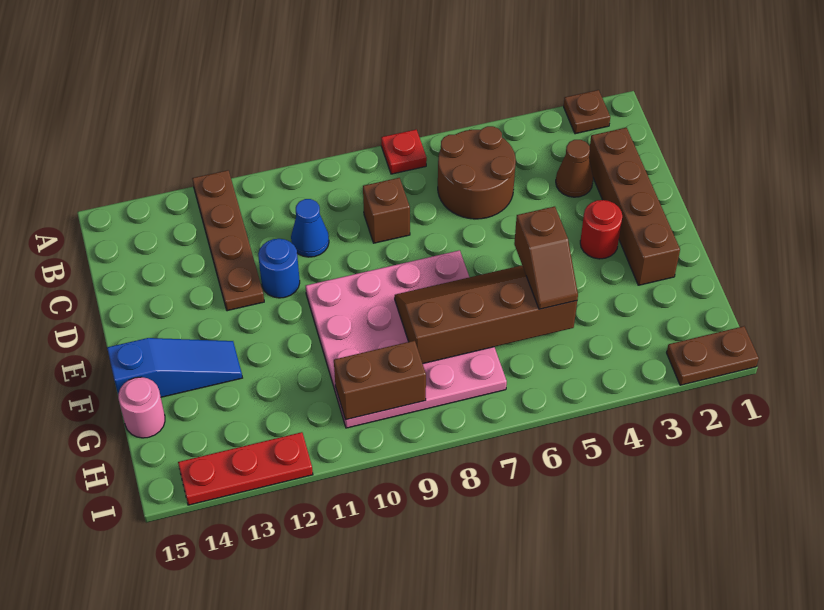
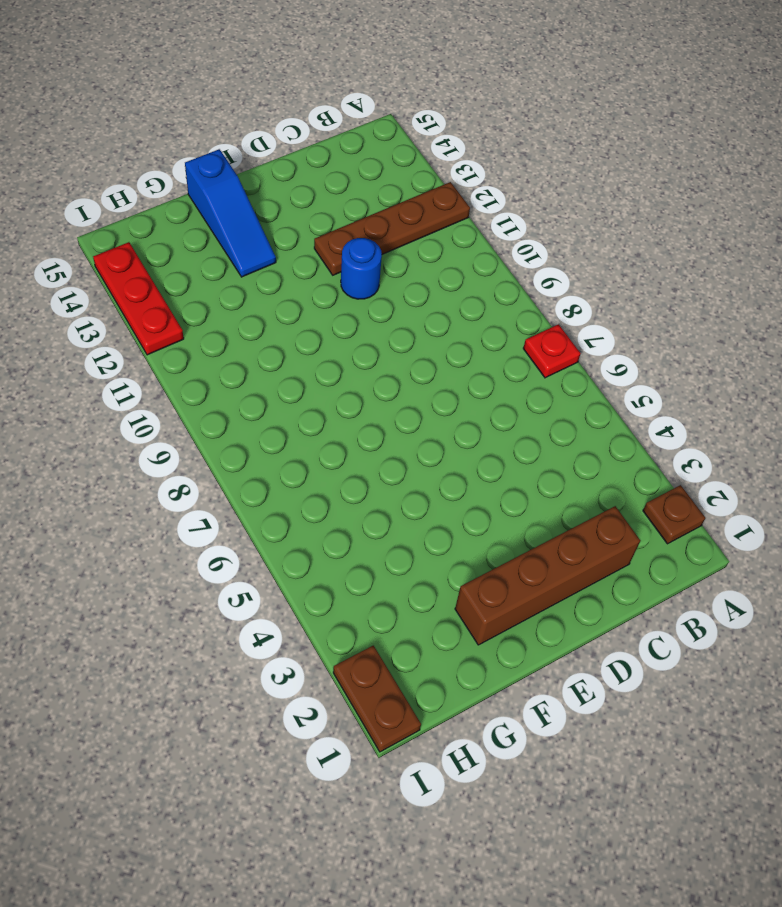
none -> brown round brick B5:C6 level 1
none -> brown cone C3 level 1
none -> brown brick C8 level 1

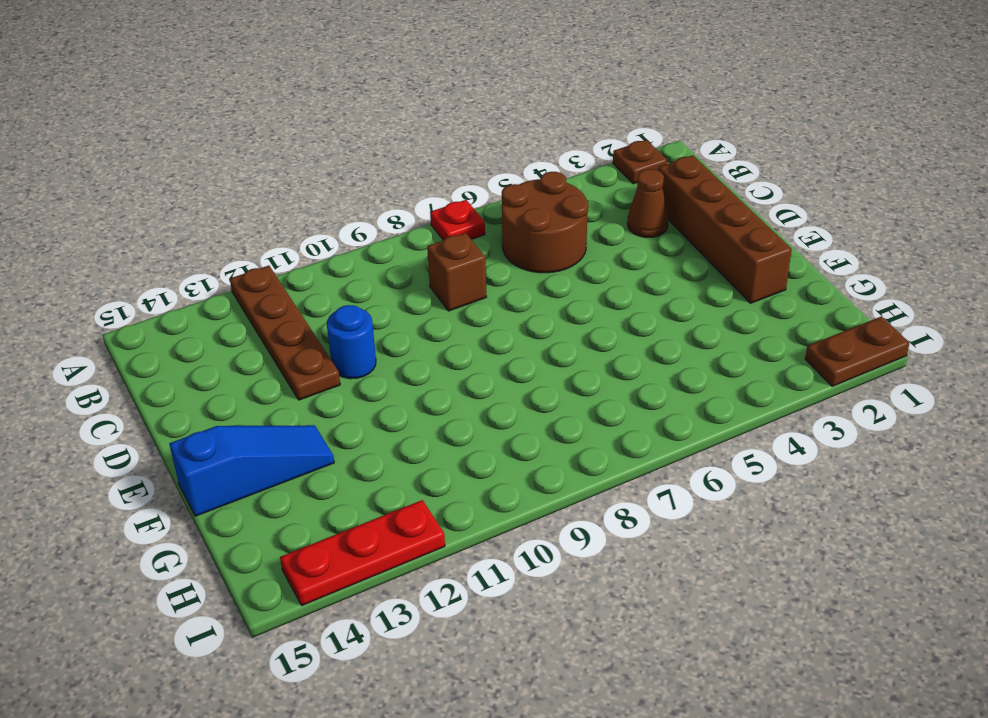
none -> blue cone C10 level 1
none -> red round brick E3 level 1
none -> pink plate E7:H10 level 1

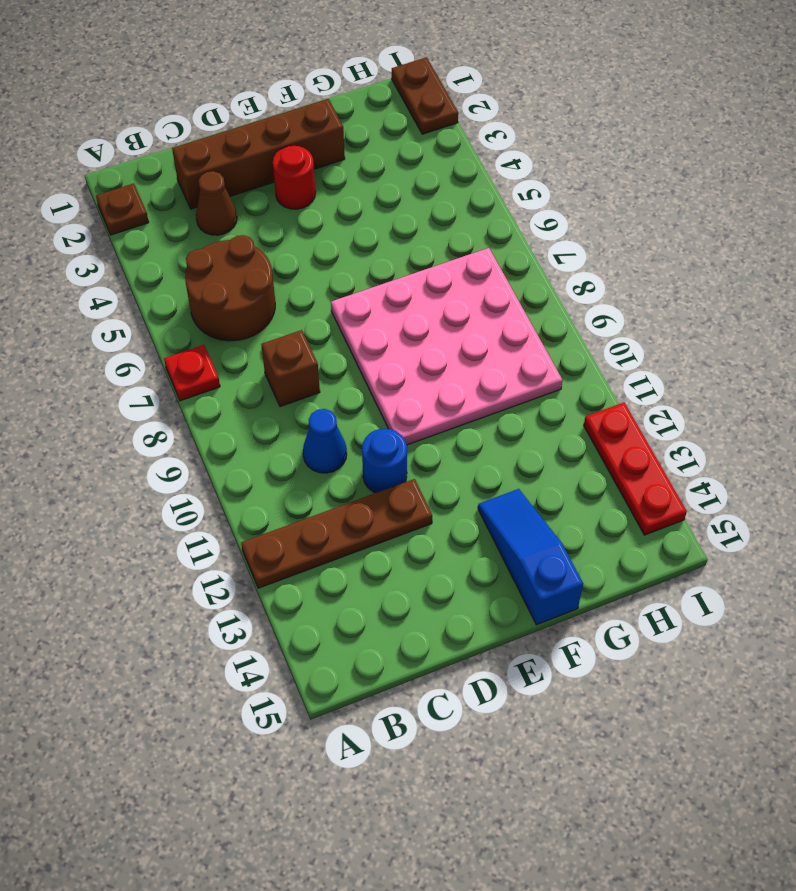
none -> pink round brick G15 level 1
none -> brown slope F5:G8 level 2 top G
none -> brown brick H9:H10 level 2

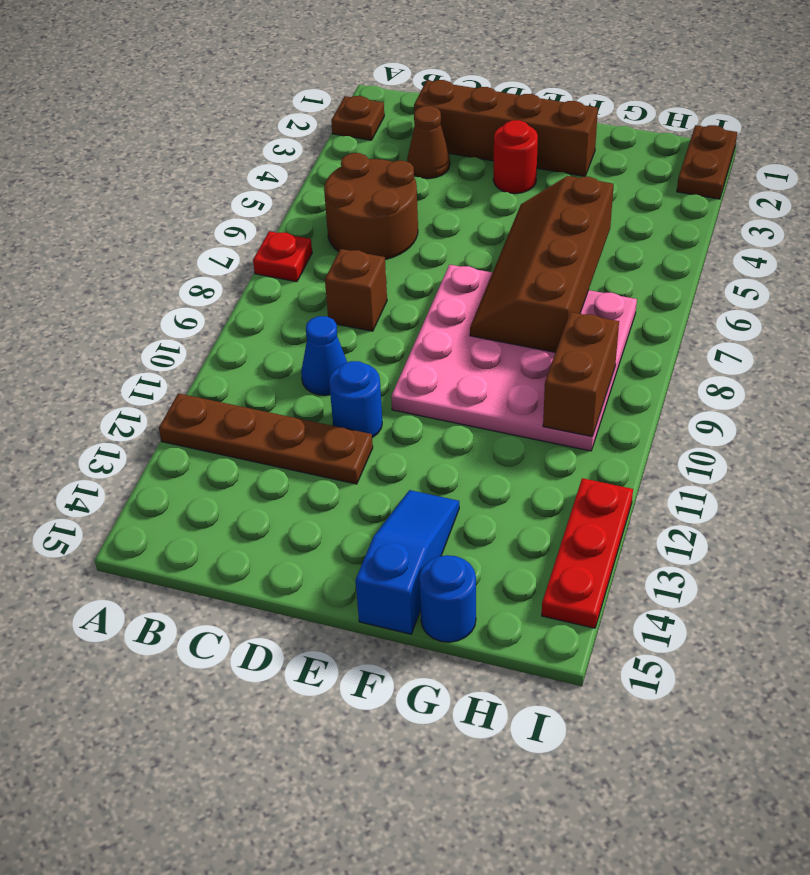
blue round brick G15 level 1 -> pink round brick G15 level 1
none -> brown slope F5:G5 level 3 top F

